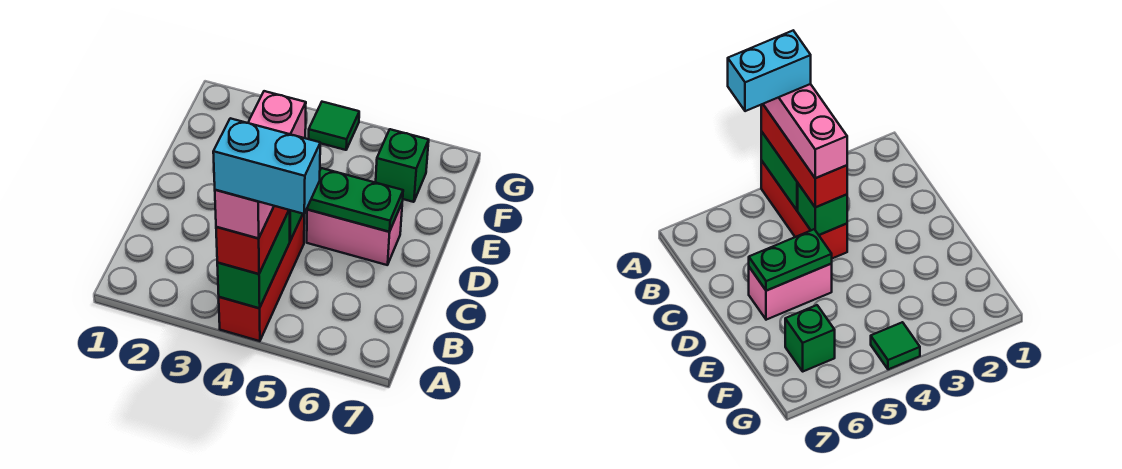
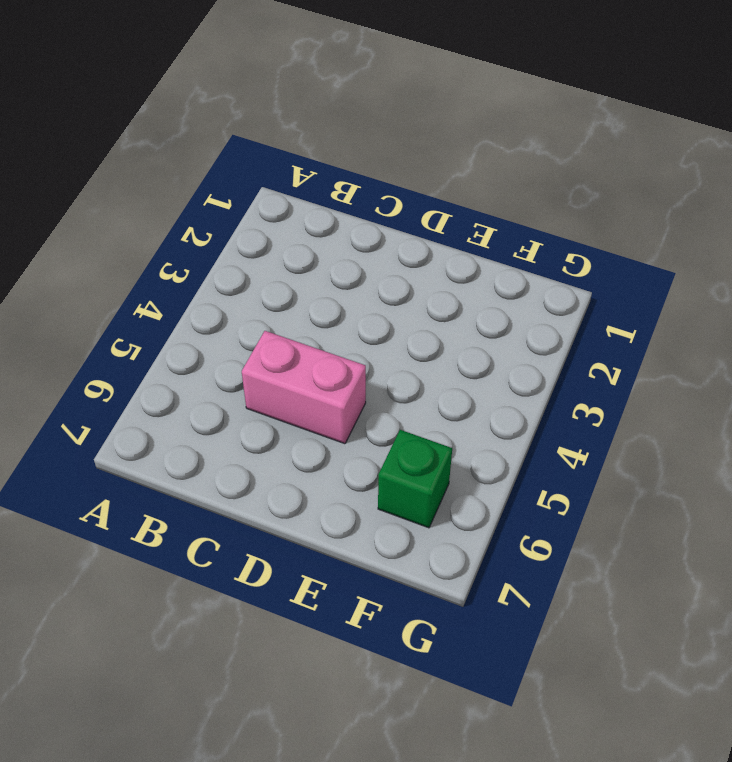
pink brick C5:D5 level 1 -> pink brick D5:D6 level 1
none -> red brick A4:C4 level 1
none -> green tile G4 level 1

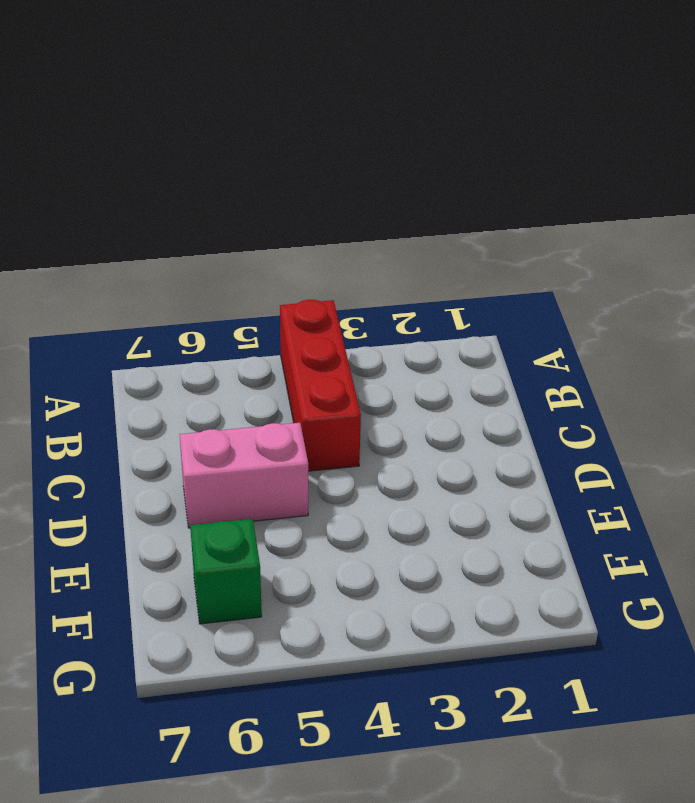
none -> green tile G4 level 1
none -> green brick A4:B4 level 2

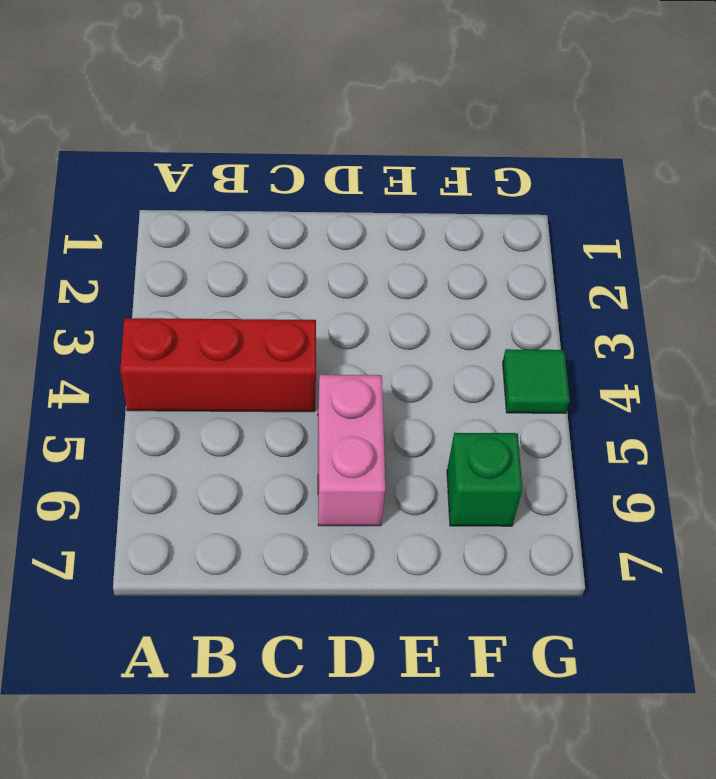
none -> green brick A4:B4 level 2
none -> green brick C4 level 2

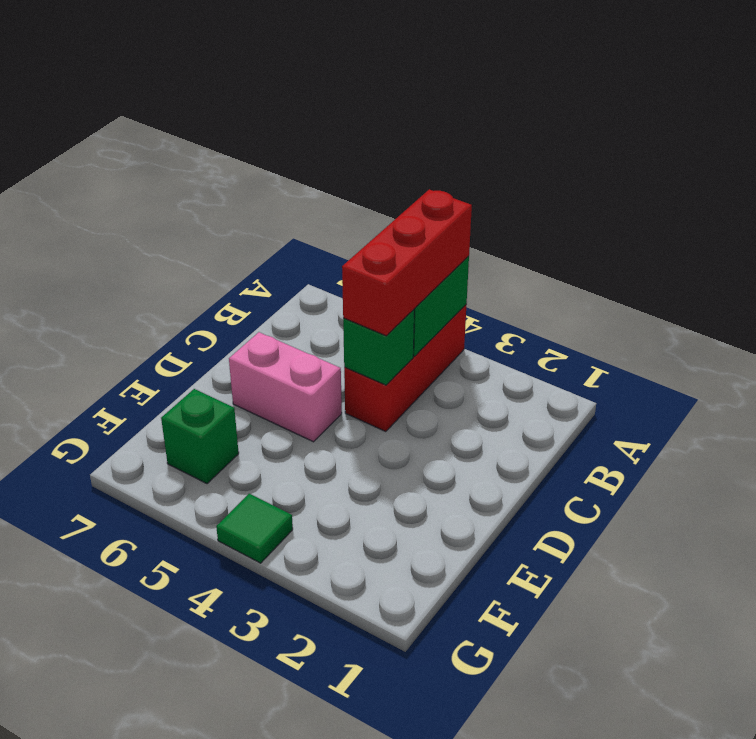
none -> green plate D5:D6 level 2
none -> pink brick A4:C4 level 4

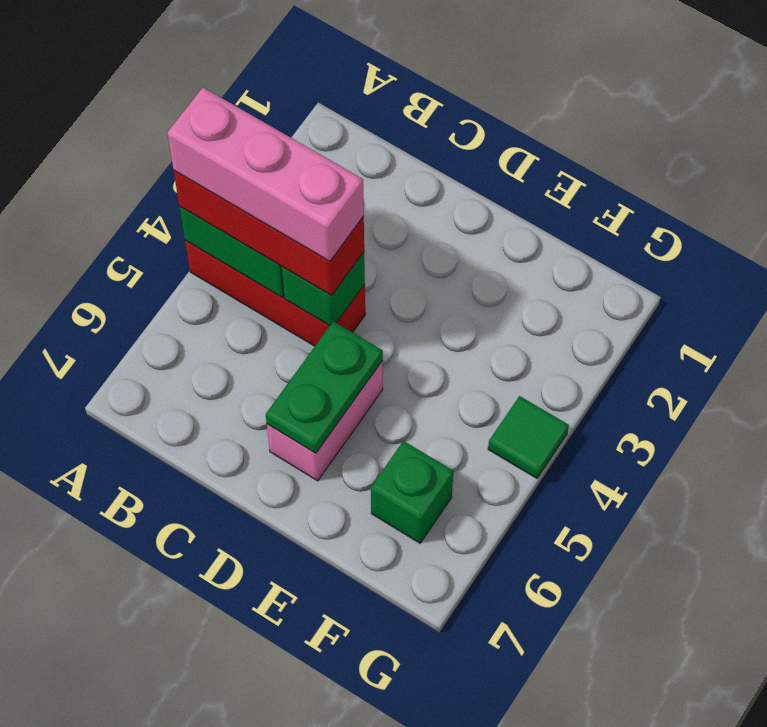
none -> cyan brick A4:A5 level 5

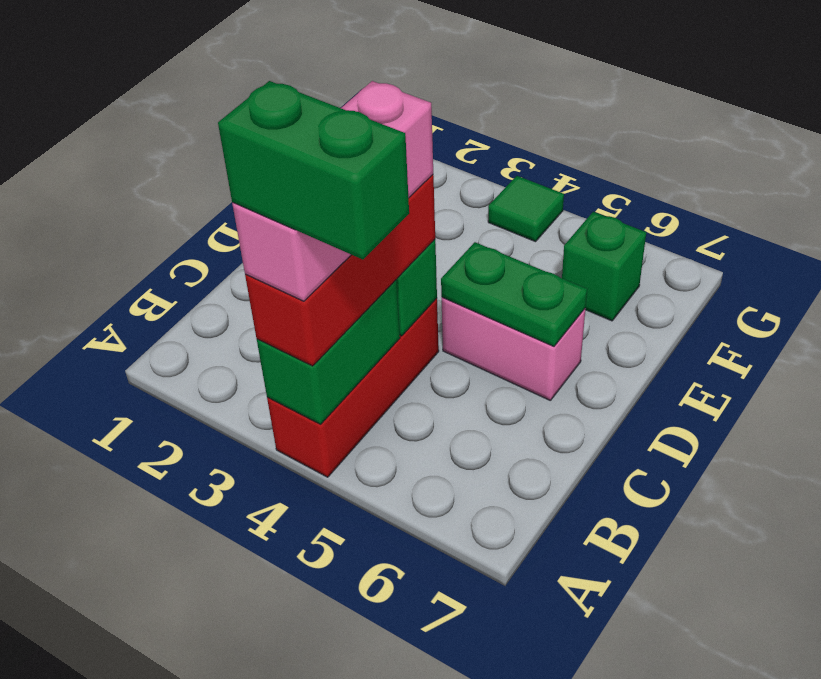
green brick A4:A5 level 5 -> cyan brick A4:A5 level 5

